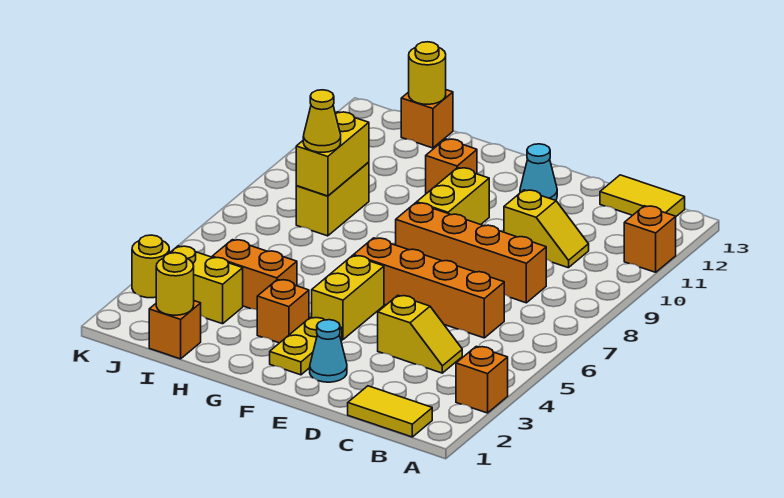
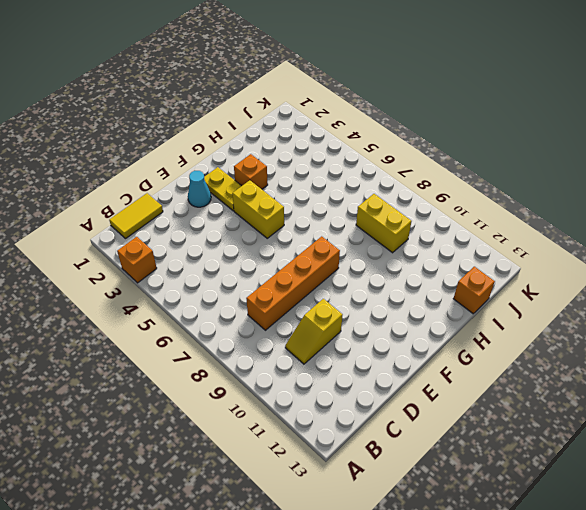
none -> orange brick A11 level 1
none -> yellow tile B13:C13 level 1
none -> yellow slope C4:D4 level 1 top D

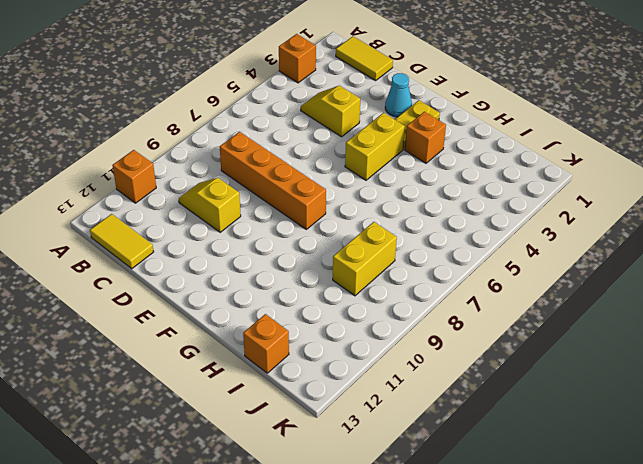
none -> orange brick C6:F6 level 1
none -> cyan cone E12 level 1
none -> yellow brick F9:F10 level 1

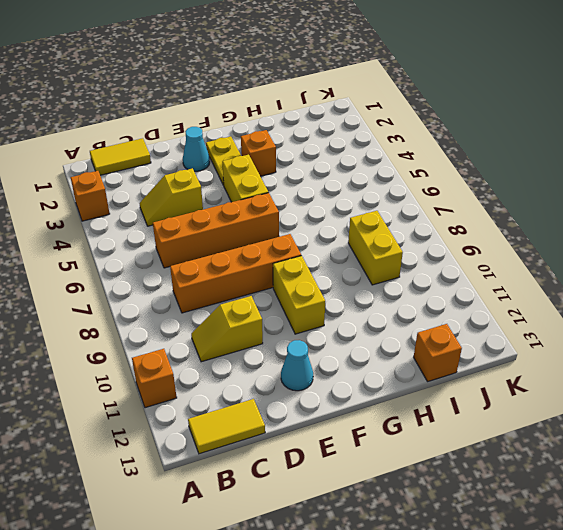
none -> orange brick G11 level 1
none -> orange brick H4:I4 level 1
none -> orange brick I1 level 1

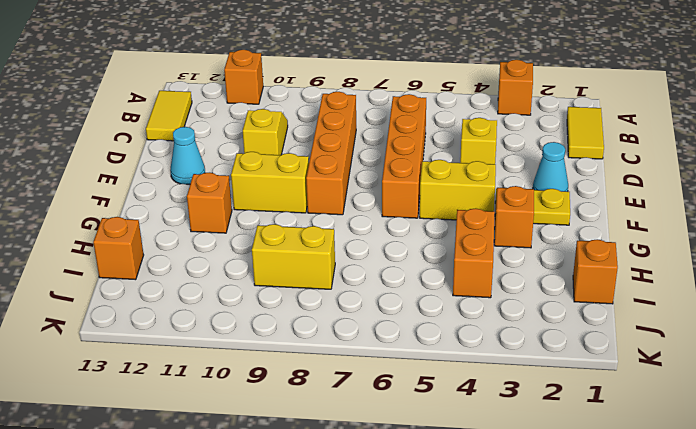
none -> yellow brick I3:J3 level 1
none -> yellow round brick K3 level 1
none -> yellow round brick I1 level 2

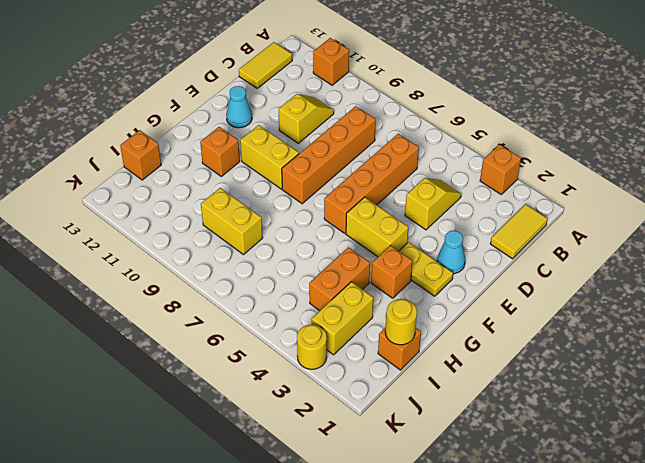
none -> yellow brick I8:I9 level 2
none -> yellow round brick I13 level 2
none -> yellow cone I8 level 3

